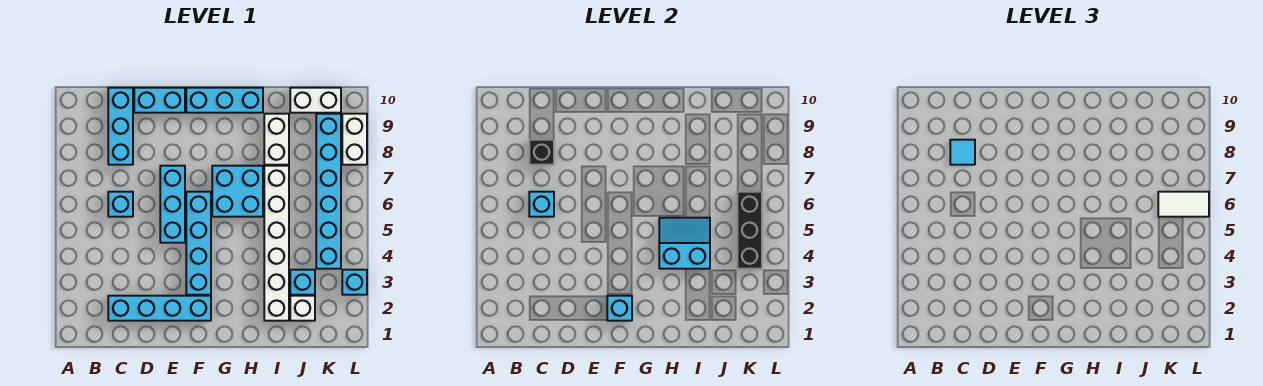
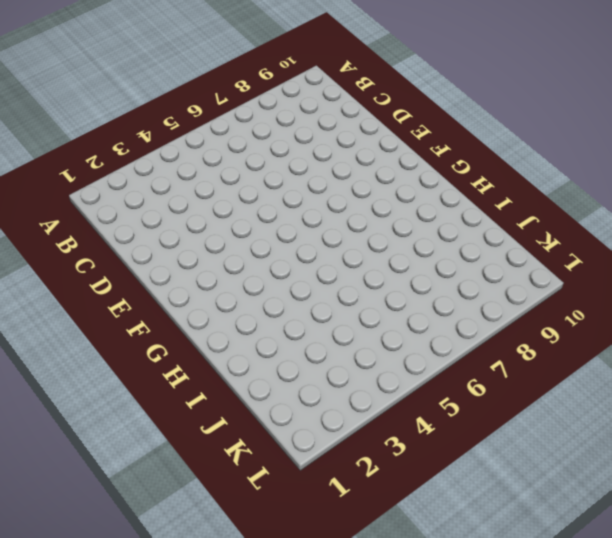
none -> cyan brick C2:F2 level 1
none -> cyan brick C6 level 1
none -> cyan brick C8:C10 level 1

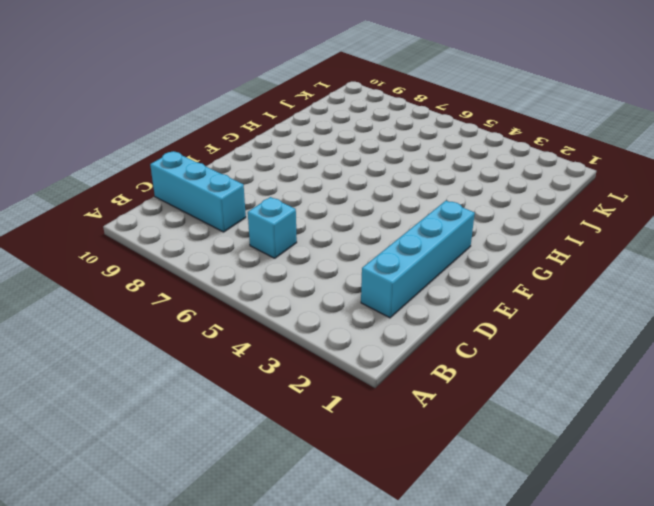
none -> cyan brick D10:E10 level 1
none -> cyan brick E5:E7 level 1
none -> cyan brick F3:F6 level 1

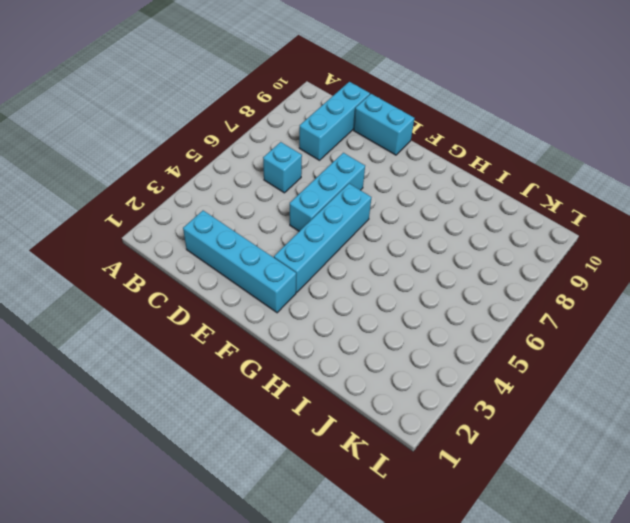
none -> cyan brick F10:H10 level 1
none -> cyan brick G6:H7 level 1
none -> white brick I2:I7 level 1

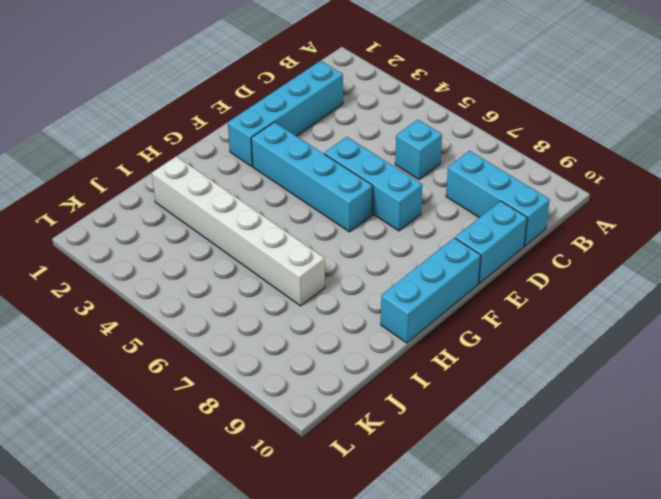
none -> cyan brick G6:H7 level 1
none -> white brick I8:I9 level 1
none -> white brick J2 level 1

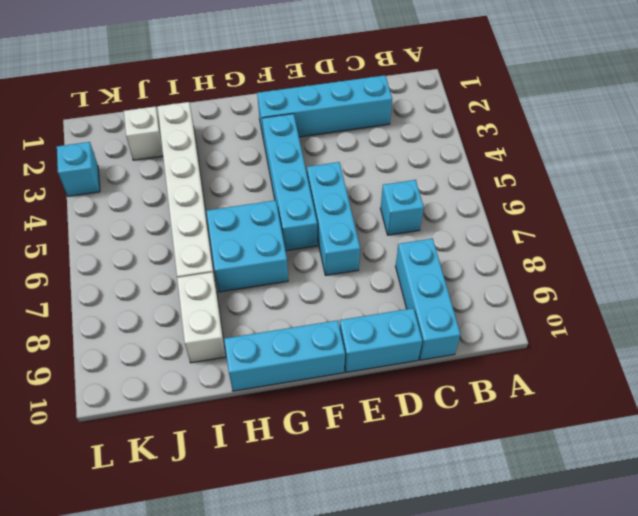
none -> cyan brick J3 level 1
none -> white brick J10:K10 level 1
none -> cyan brick K4:K9 level 1

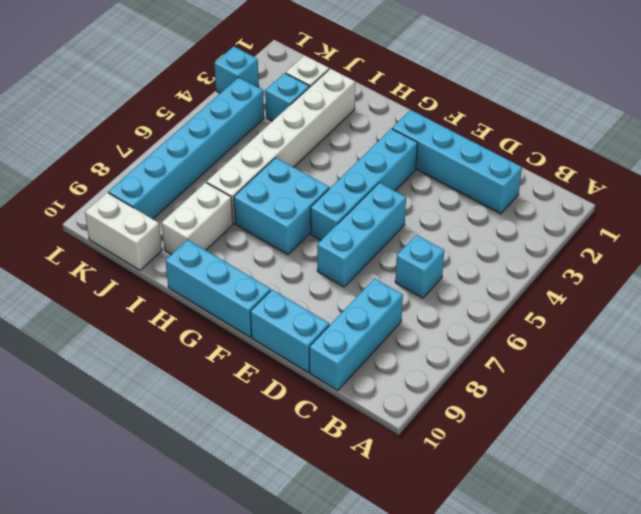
none -> white brick L8:L9 level 1
none -> cyan brick C6 level 2
none -> black brick C8 level 2

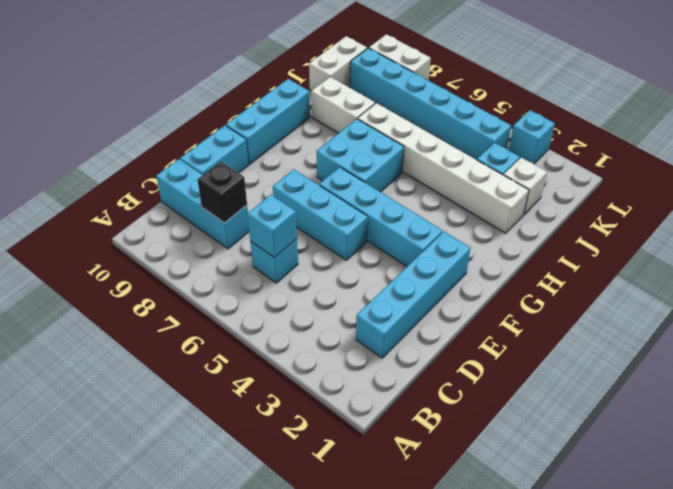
none -> cyan brick F2 level 2
none -> cyan slope H4:I5 level 2 top 4
none -> black brick K4:K6 level 2

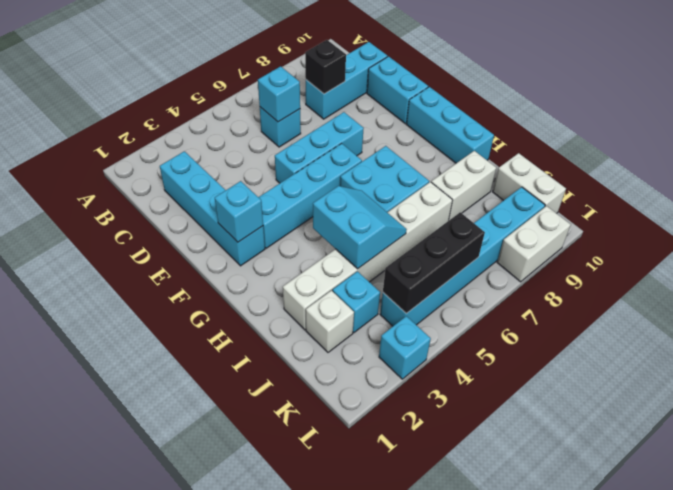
none -> cyan tile C8 level 3
none -> white tile K6:L6 level 3

